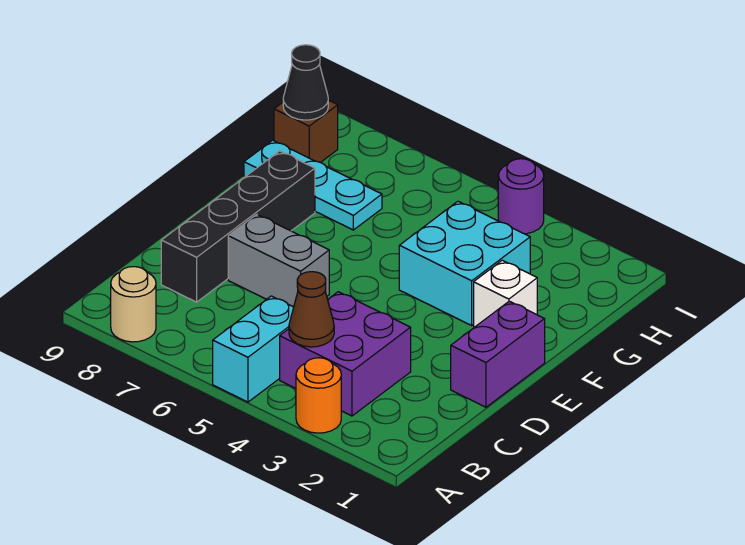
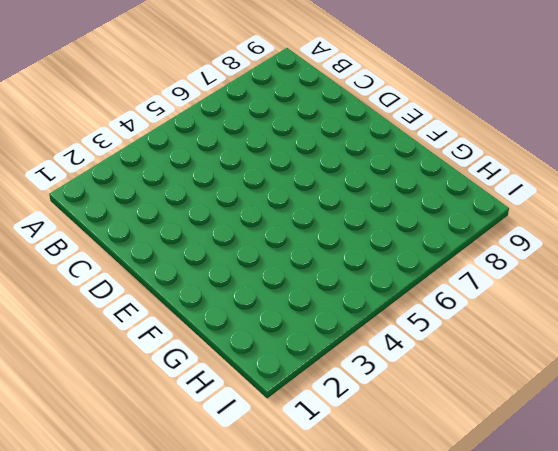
none -> orange round brick A3 level 1
none -> cyan brick A5:B5 level 1
none -> tan round brick A8 level 1

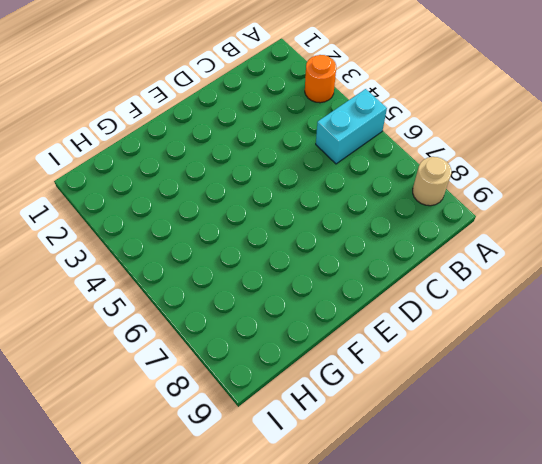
none -> purple brick B3:C4 level 1
none -> black brick C8:F8 level 1
none -> purple brick D1:E1 level 1

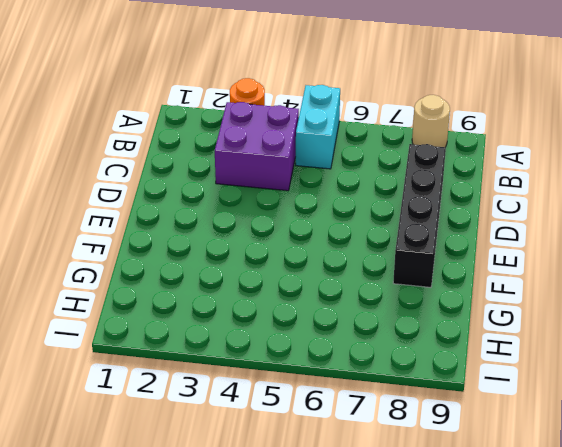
none -> purple brick D1:E1 level 1
none -> grey brick D6:D7 level 1
none -> white brick F2 level 1

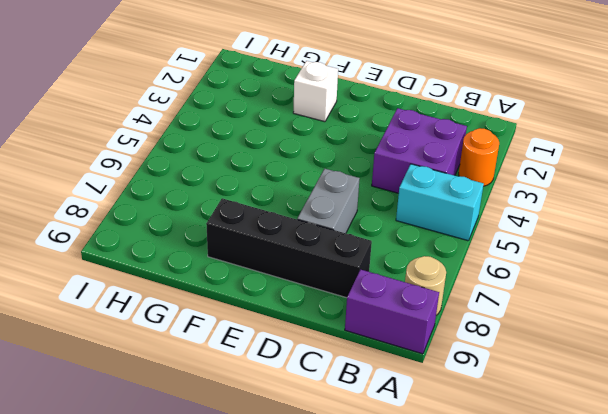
purple brick A9:B9 level 1 -> purple brick D1:E1 level 1
none -> cyan brick F3:G4 level 1
none -> cyan plate G7:G9 level 1
none -> brown brick H9 level 1

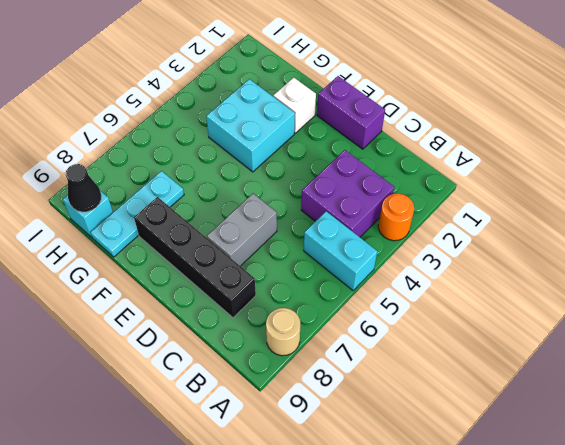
cyan brick H9 level 1 -> brown brick H9 level 1
none -> purple round brick I4 level 1
none -> brown cone B4 level 2

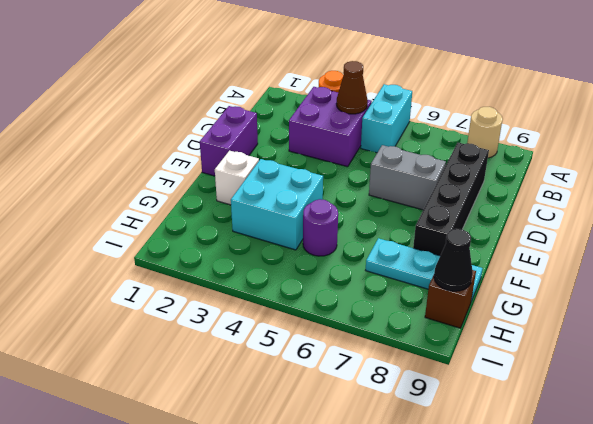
purple round brick G5 level 1 -> purple round brick I4 level 1

